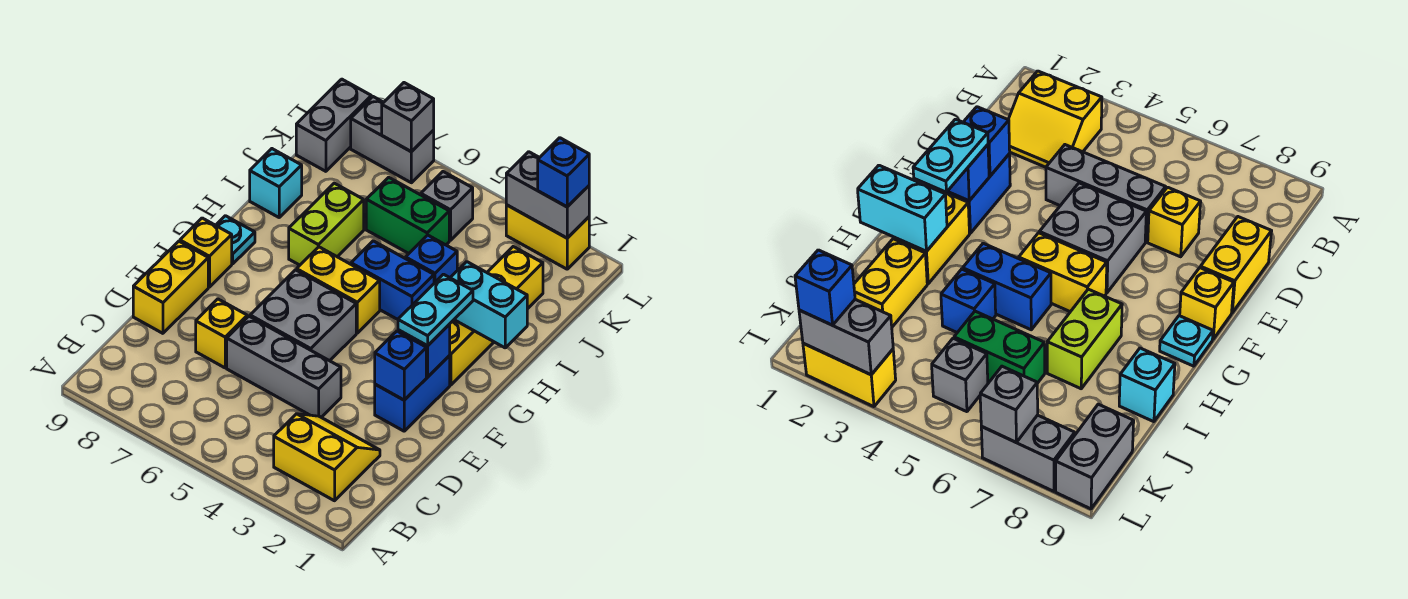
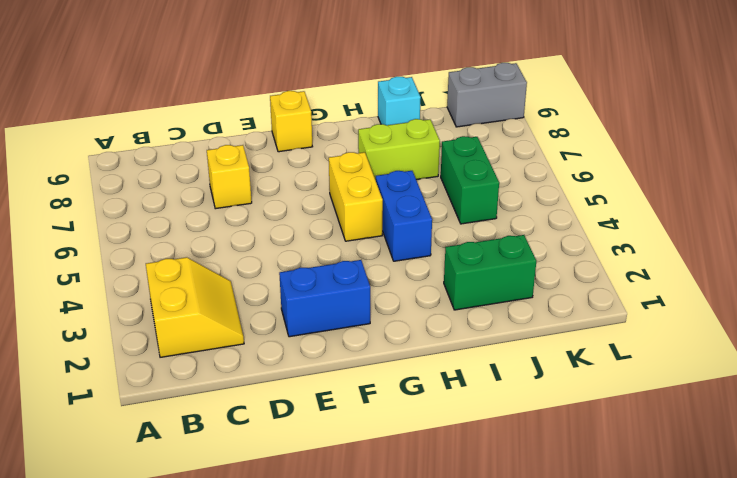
green brick I2:J2 level 1 -> yellow brick I2:J2 level 1
none -> grey brick D4:D6 level 1
none -> yellow brick D9:E9 level 1
none -> grey brick E5:F6 level 1

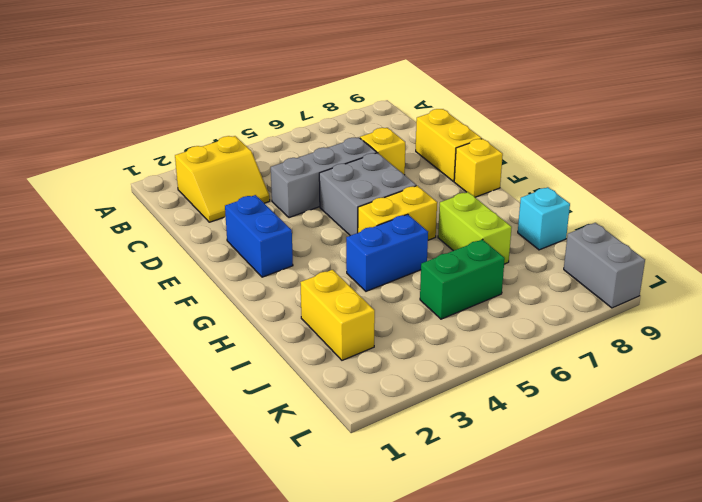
none -> yellow brick G2:H2 level 1
none -> cyan plate G9 level 1
none -> blue brick I4 level 1

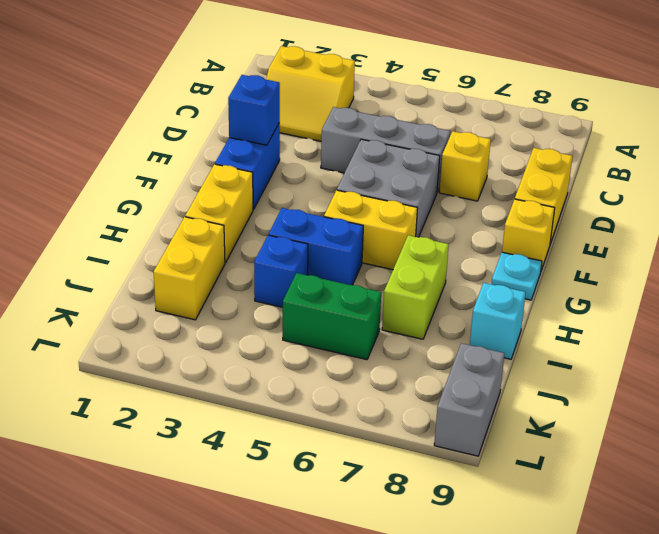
none -> grey brick K5 level 1
none -> yellow brick L2:L3 level 1
none -> grey brick L7:L8 level 1

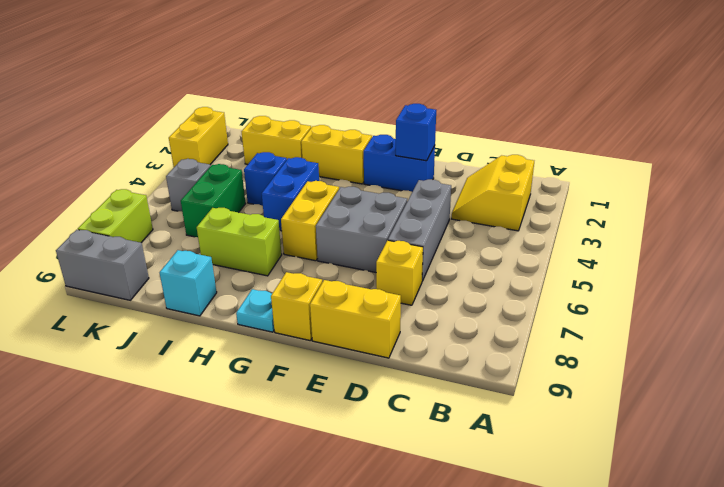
lime brick L7:L8 level 1 -> grey brick L7:L8 level 1
none -> blue brick F2 level 2
none -> cyan brick H1:H2 level 2
none -> grey brick L2:L3 level 2

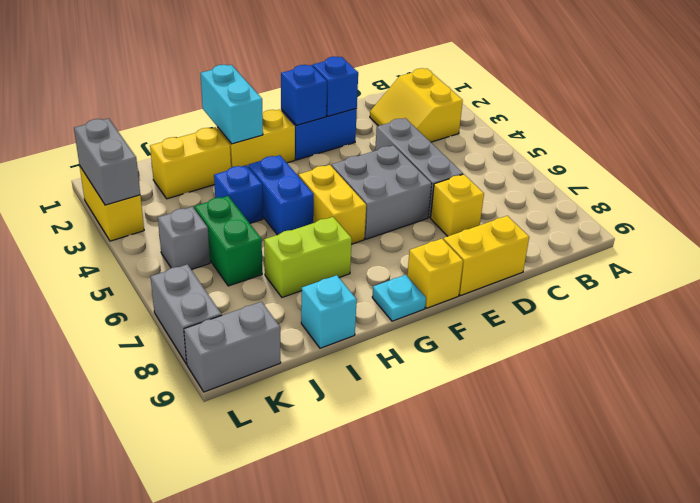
none -> grey brick L7 level 2
none -> cyan plate F2:G2 level 3
none -> blue brick L2 level 3

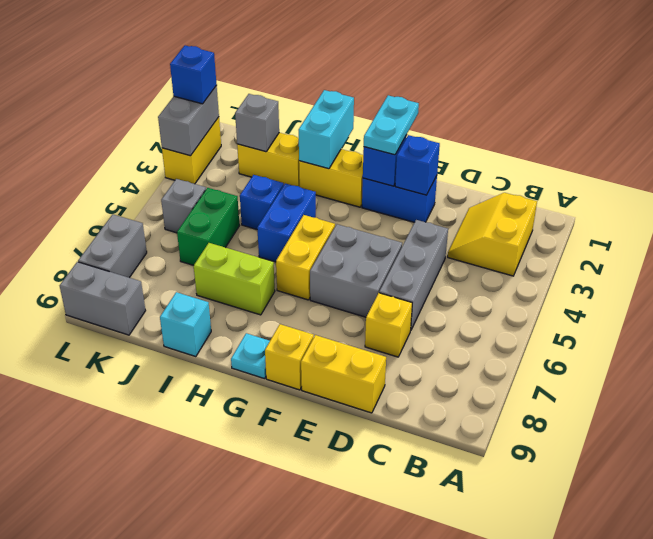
cyan plate F1:F2 level 3 -> cyan plate F2:G2 level 3
grey brick J2 level 2 -> grey brick L7 level 2

